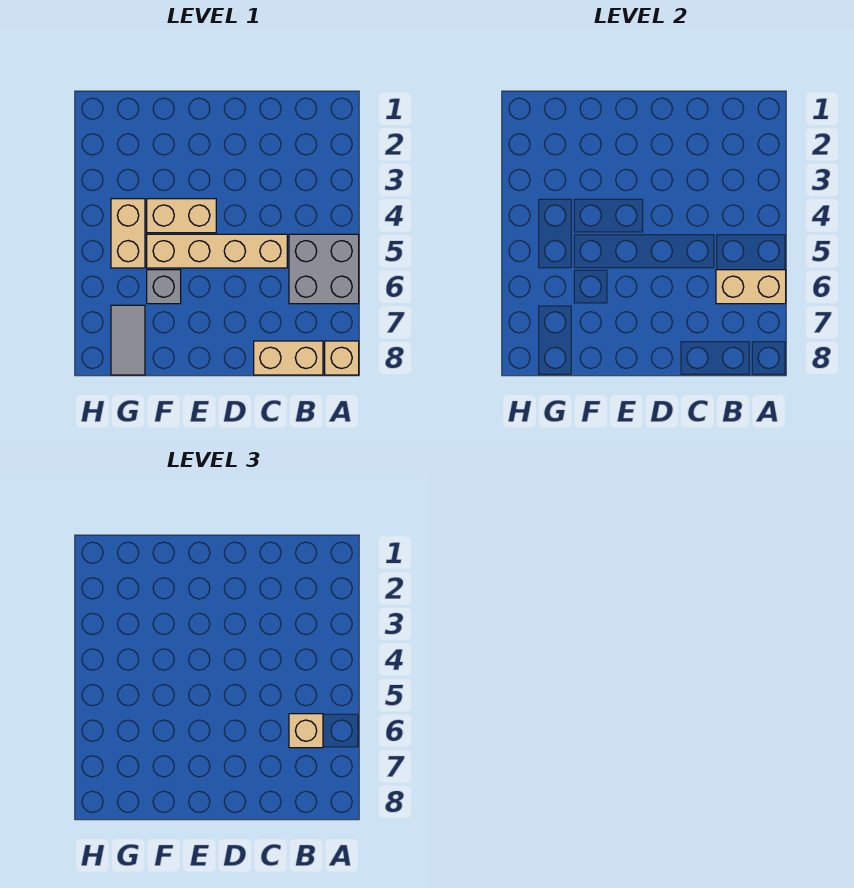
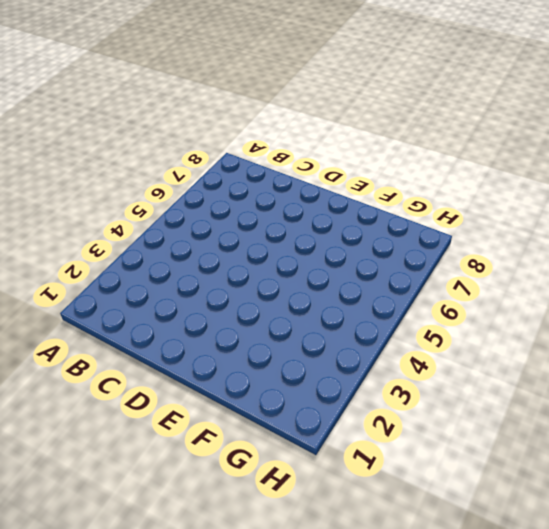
none -> grey brick A5:B6 level 1
none -> tan brick A8 level 1

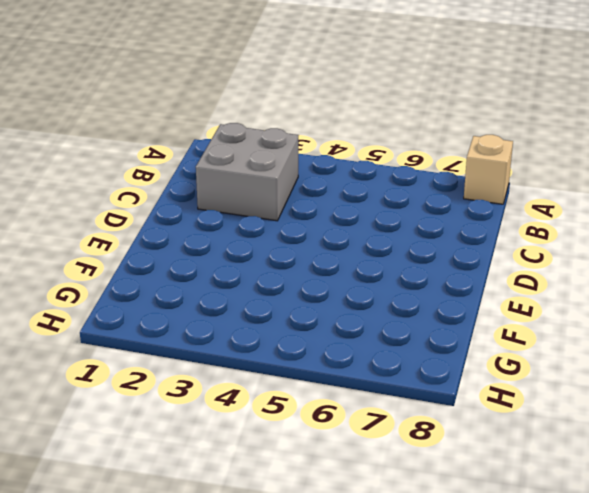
grey brick B2:C3 level 1 -> grey brick A5:B6 level 1
none -> tan brick B8:C8 level 1
none -> tan brick C5:F5 level 1

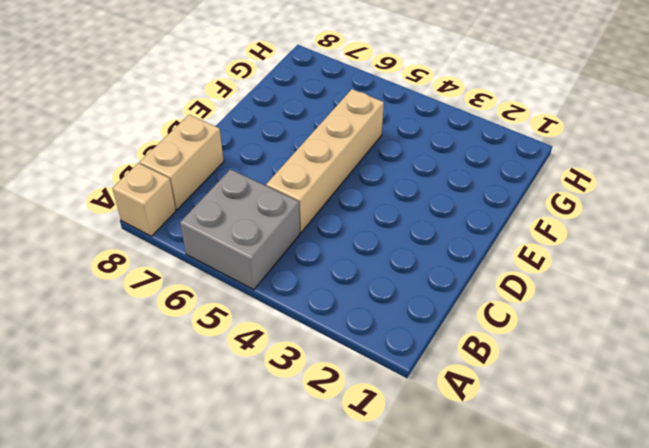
none -> tan brick E4:F4 level 1
none -> grey brick F6 level 1

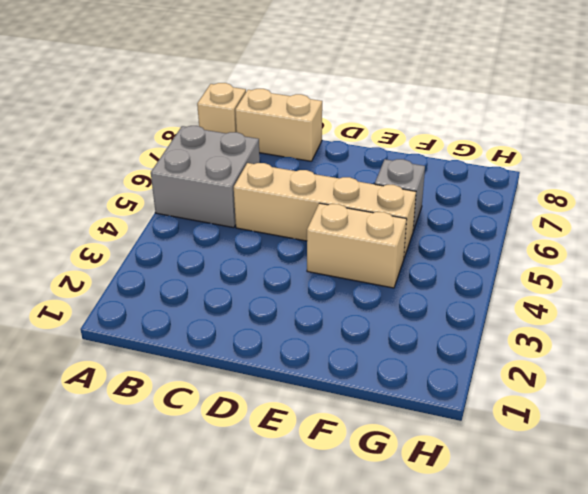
none -> tan brick G4:G5 level 1
none -> grey tile G7:G8 level 1

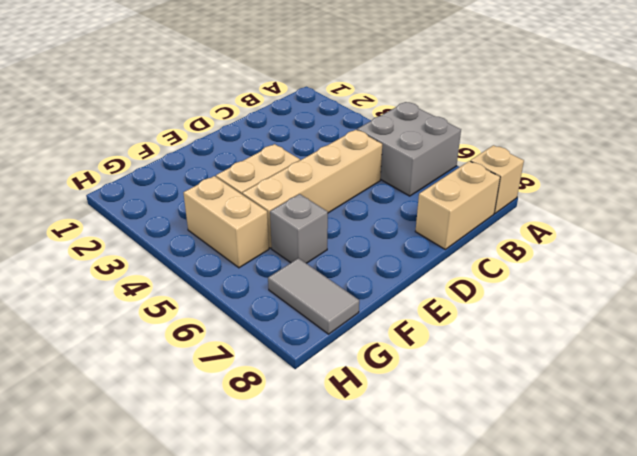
none -> tan brick A6:B6 level 2
none -> tan brick B6 level 3

